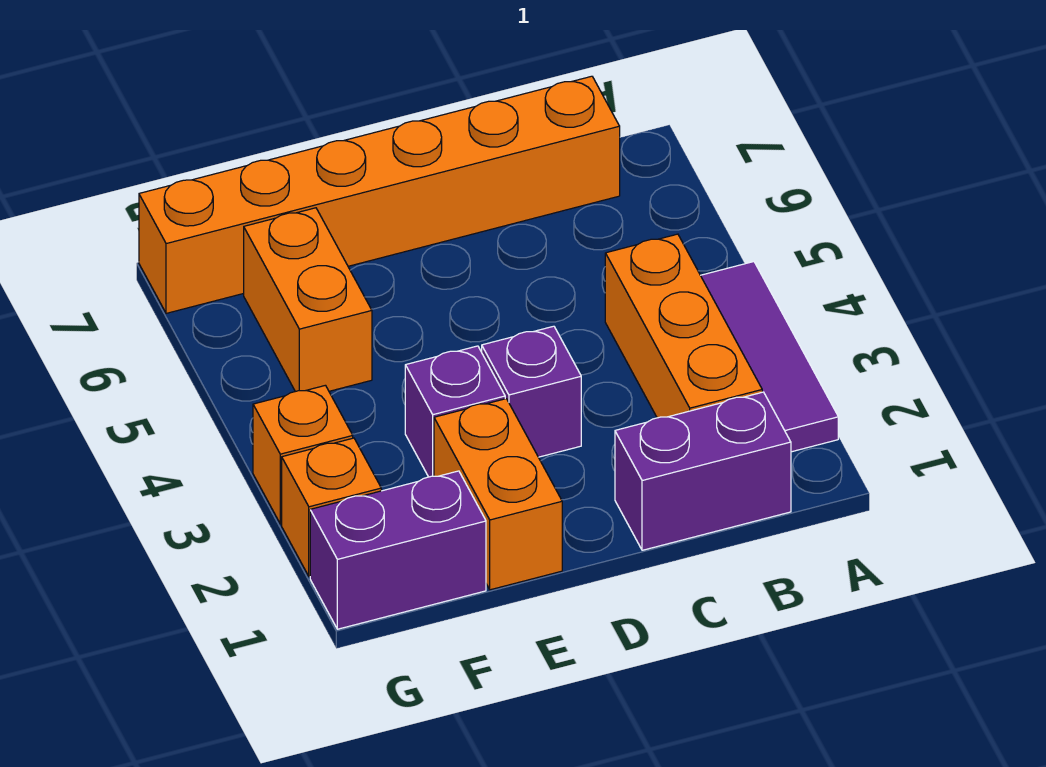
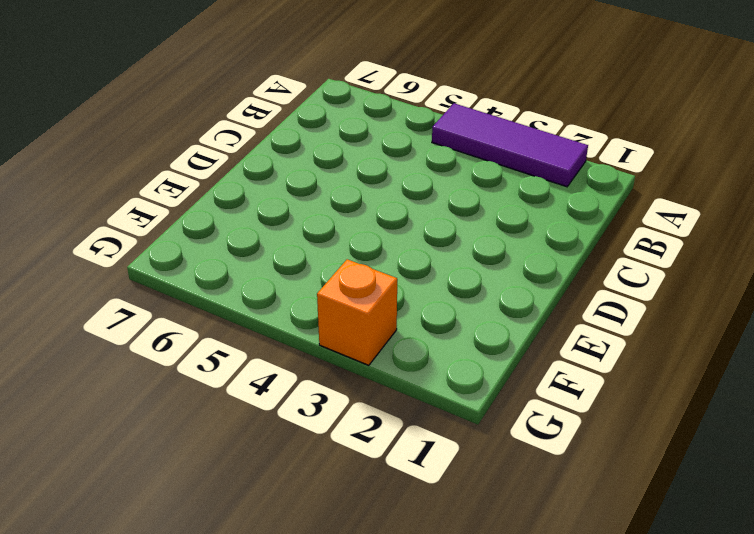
none -> purple brick B1:C1 level 1
none -> orange brick B2:B4 level 1

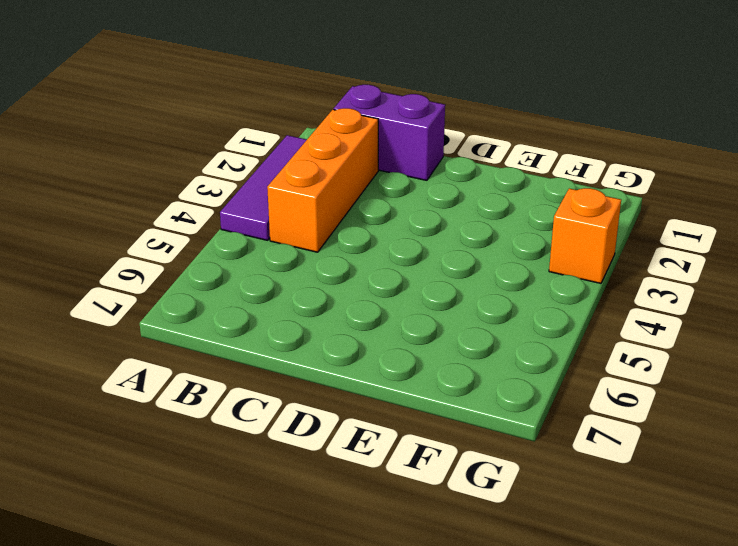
none -> orange brick B7:G7 level 1
none -> purple brick D3 level 1

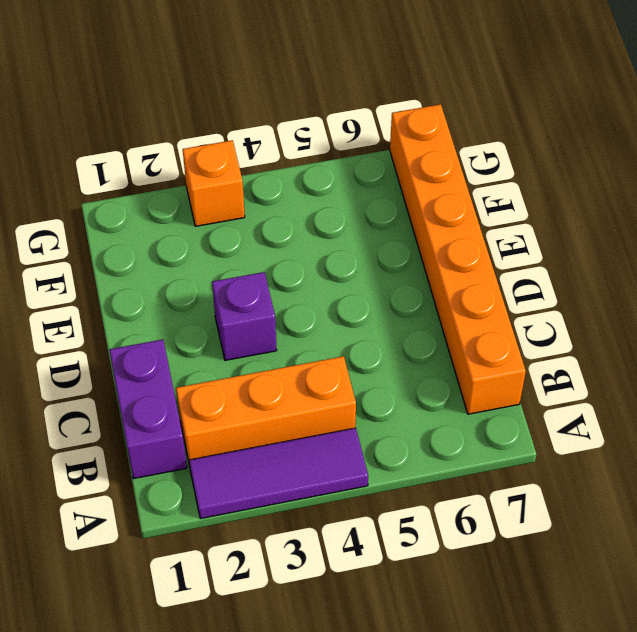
none -> orange brick E1:E2 level 1
none -> purple brick E3 level 1

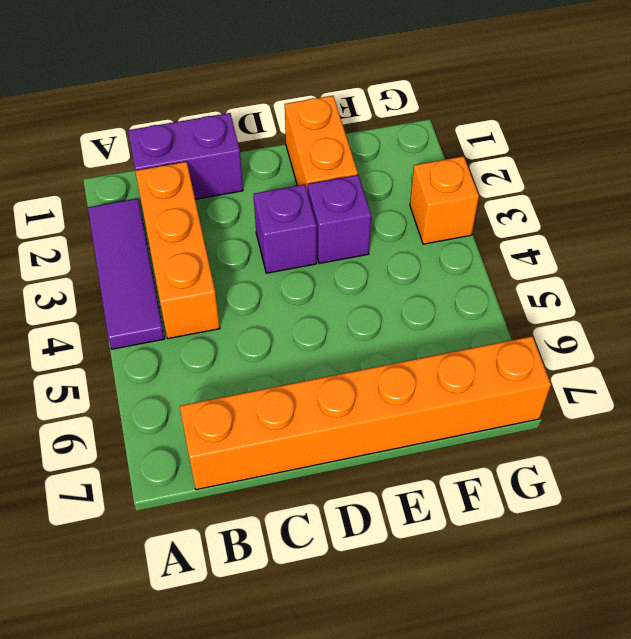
none -> purple brick F1:G1 level 1
none -> orange brick F5:F6 level 1

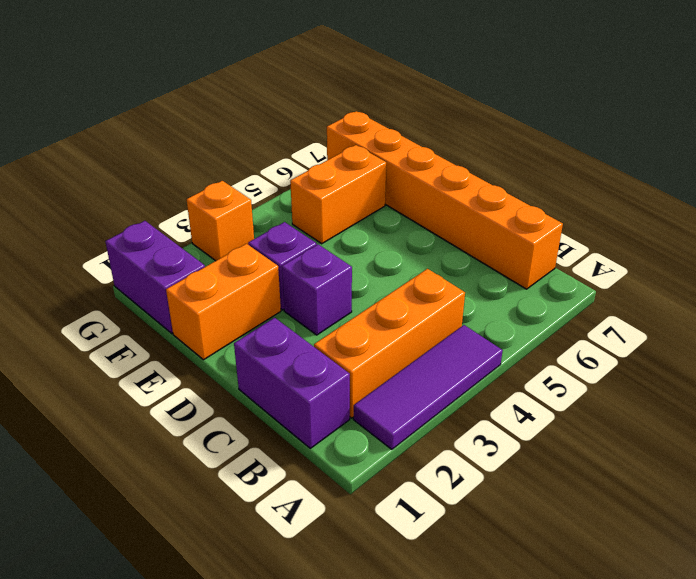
none -> orange brick G2 level 1

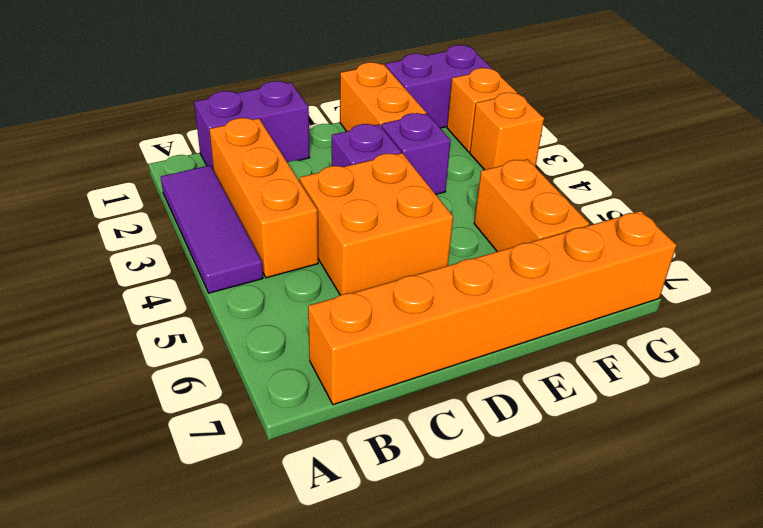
orange brick C4:D5 level 1 -> none

